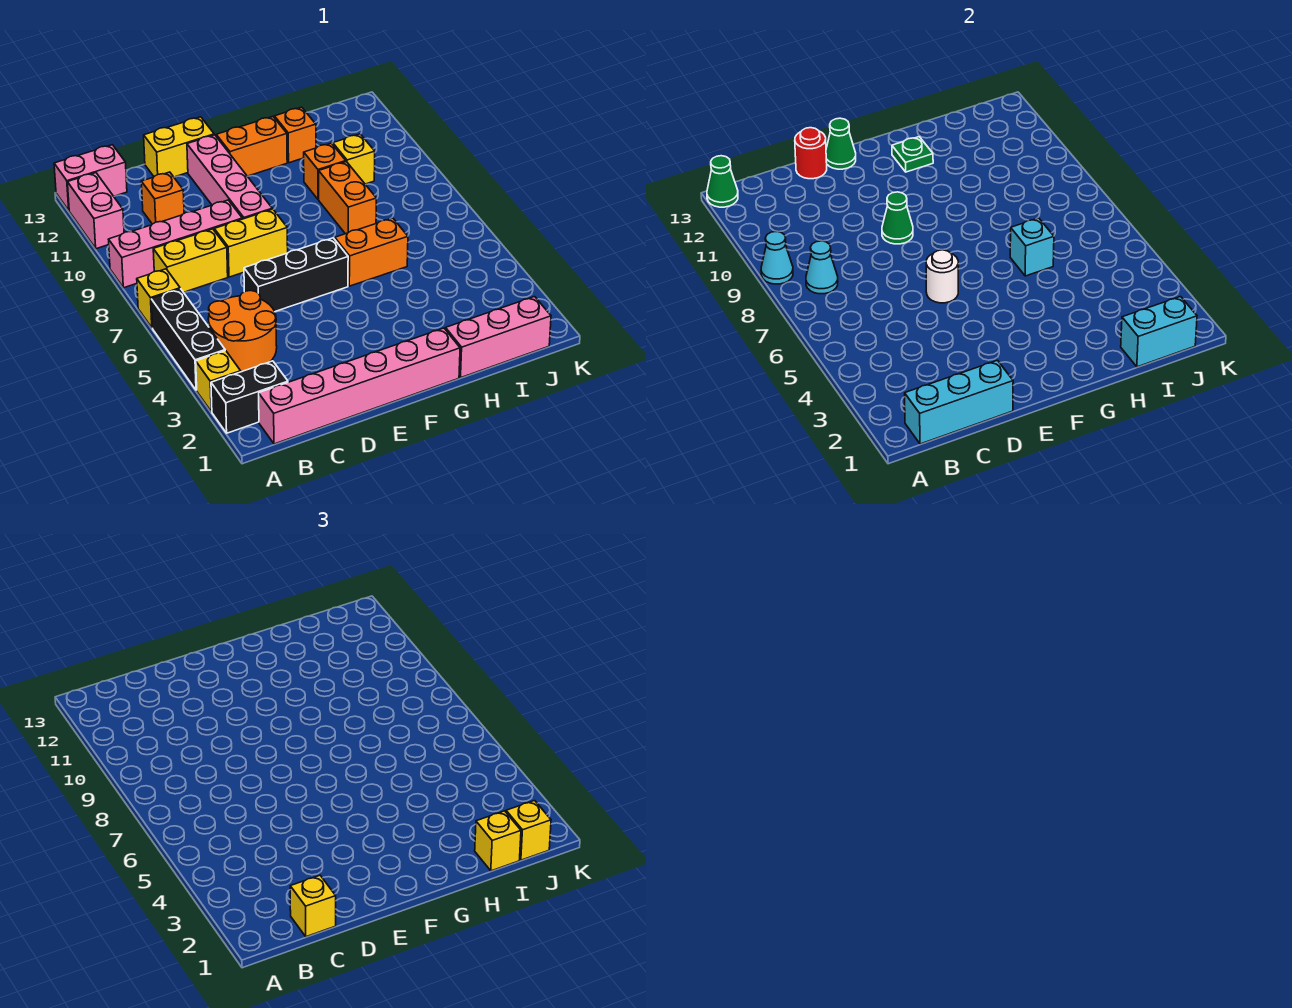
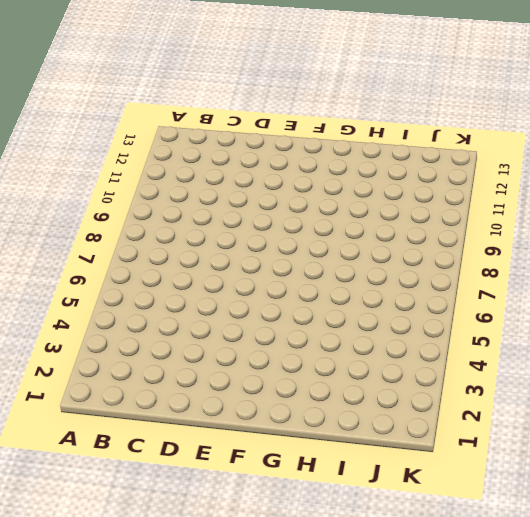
none -> black brick A2:B2 level 1
none -> yellow brick A3 level 1
none -> black brick A4:A6 level 1
none -> yellow brick A7 level 1

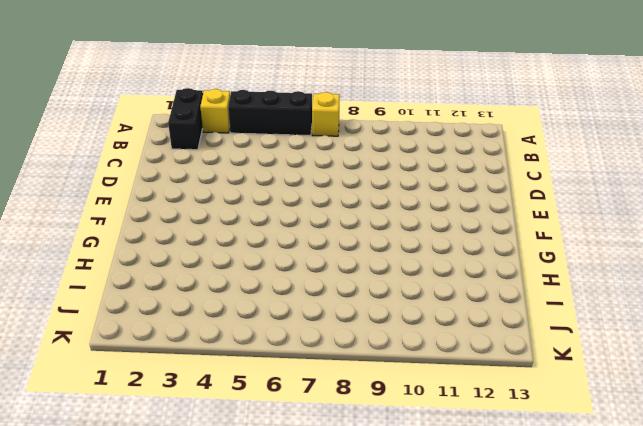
none -> pink brick A9:D9 level 1
none -> pink brick A11:A12 level 1
none -> pink brick A13:B13 level 1
none -> pink brick B1:G1 level 1

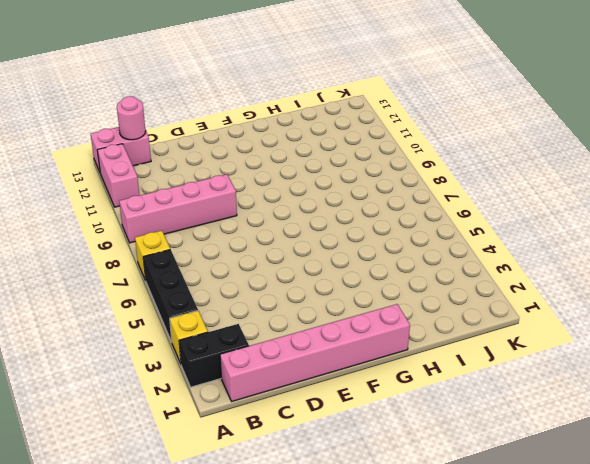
pink round brick B13 level 2 -> none
none -> orange round brick B4:C5 level 1
none -> yellow brick B8:C8 level 1
none -> orange brick C11 level 1
none -> black brick D6:F6 level 1

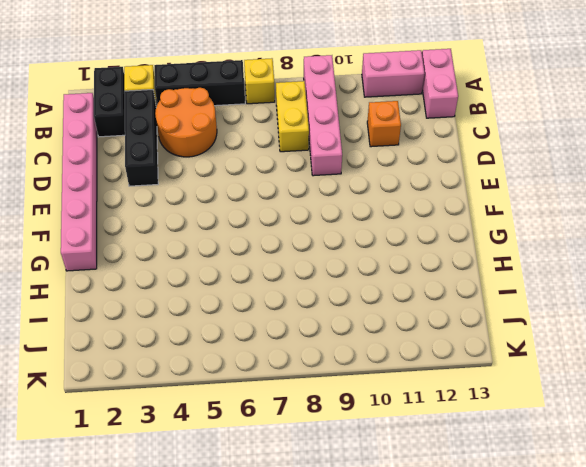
black brick B3:D3 level 1 -> black brick D6:F6 level 1
none -> yellow brick D8:E8 level 1
none -> yellow brick D13:E13 level 1
none -> pink brick E9:E12 level 1
none -> orange brick F12:G12 level 1

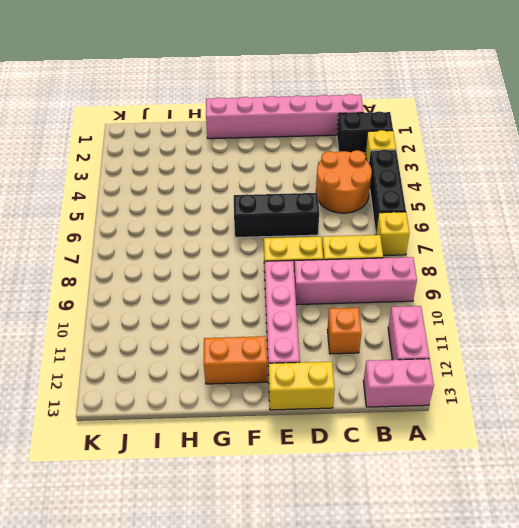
none -> orange brick G6:H6 level 1
none -> pink brick H1:J1 level 1
none -> orange brick H8:H9 level 1
none -> orange brick H10 level 1

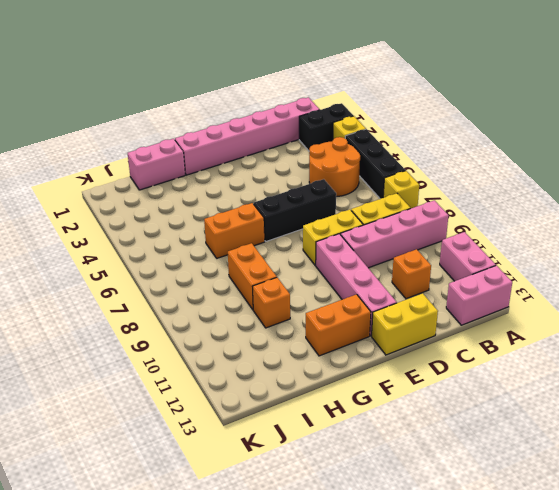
pink brick H1:I1 level 1 -> pink brick H1:J1 level 1
none -> orange brick H12 level 1
none -> yellow brick I10 level 1
none -> cyan cone A9 level 2
none -> green cone A13 level 2

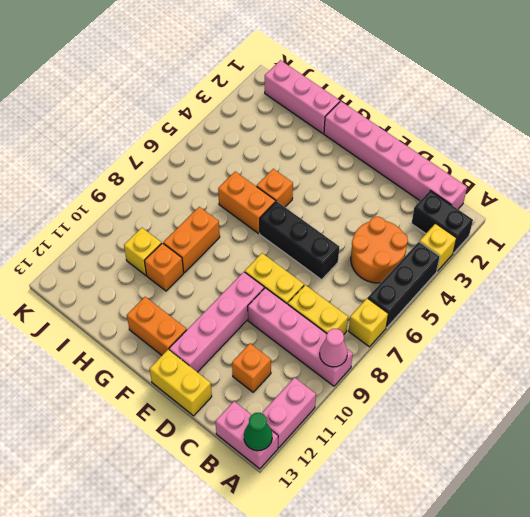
pink cone A9 level 2 -> cyan cone A9 level 2
orange brick G5 level 1 -> orange brick H12 level 1
none -> cyan brick B1:D1 level 2
none -> cyan cone B8 level 2
none -> red round brick D13 level 2
none -> white round brick E6 level 2

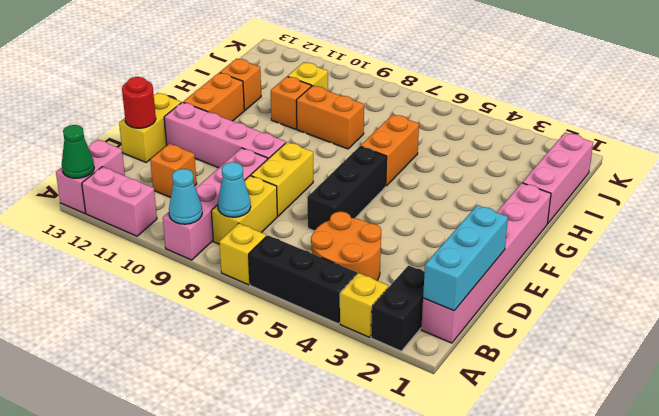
none -> white round brick E6 level 2
none -> green cone E9 level 2
none -> green cone E13 level 2
none -> green plate G12 level 2

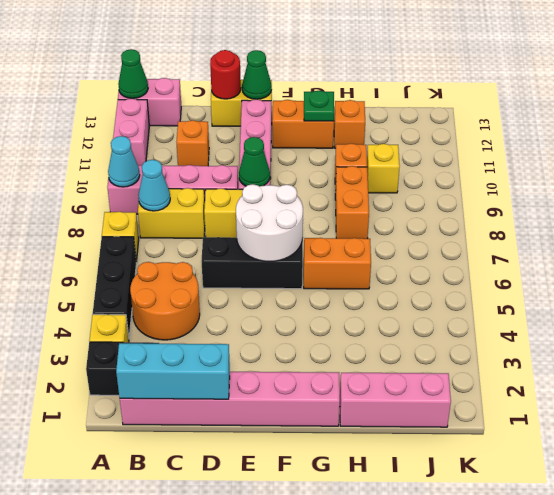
white round brick E6:F7 level 2 -> white round brick E6 level 2
none -> cyan brick H6 level 2
none -> cyan brick I1:J1 level 2
none -> yellow brick C1 level 3
none -> yellow brick I1 level 3

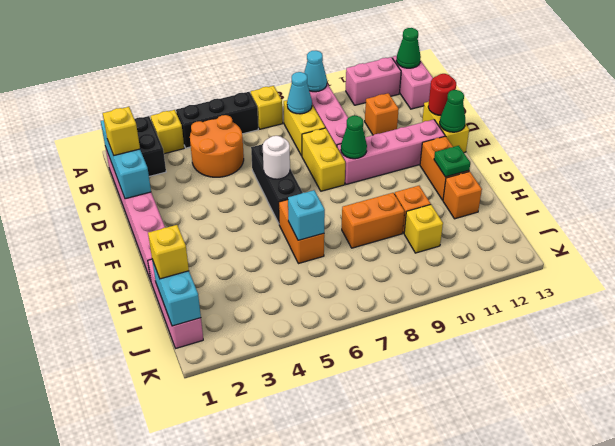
none -> yellow brick J1 level 3

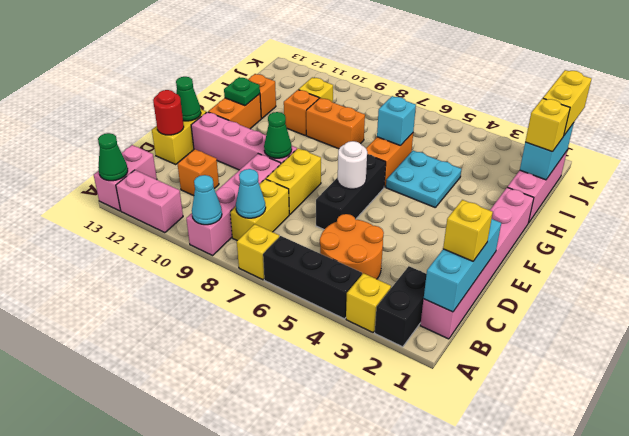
cyan plate G4:H5 level 1 -> none
yellow brick J1:K1 level 3 -> yellow brick J1 level 3

